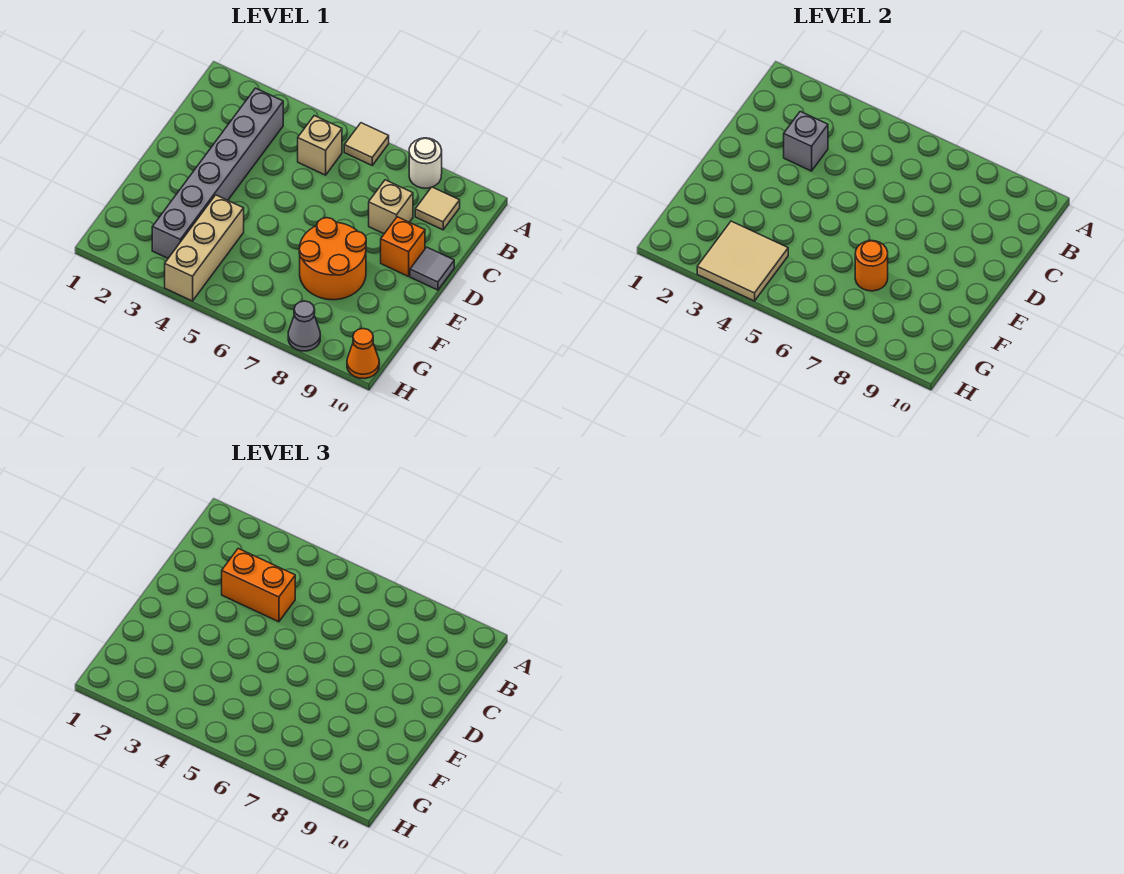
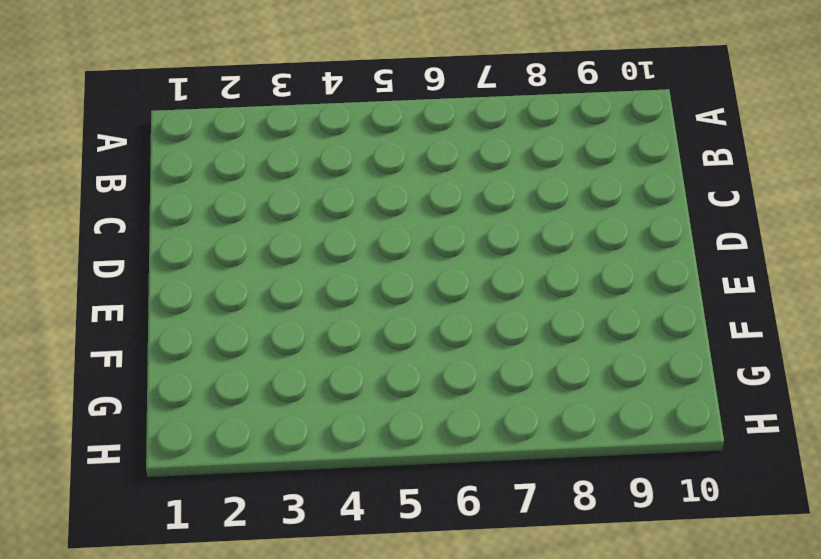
none -> tan tile A6 level 1
none -> white round brick A8 level 1
none -> grey brick B3:G3 level 1

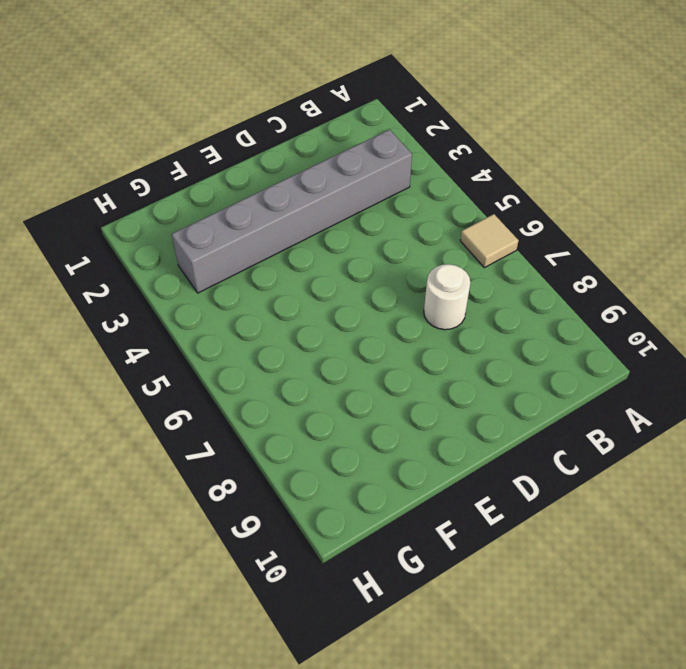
white round brick C7 level 1 -> white round brick A8 level 1
none -> tan brick B5 level 1
none -> tan tile B9 level 1
none -> tan brick C8 level 1

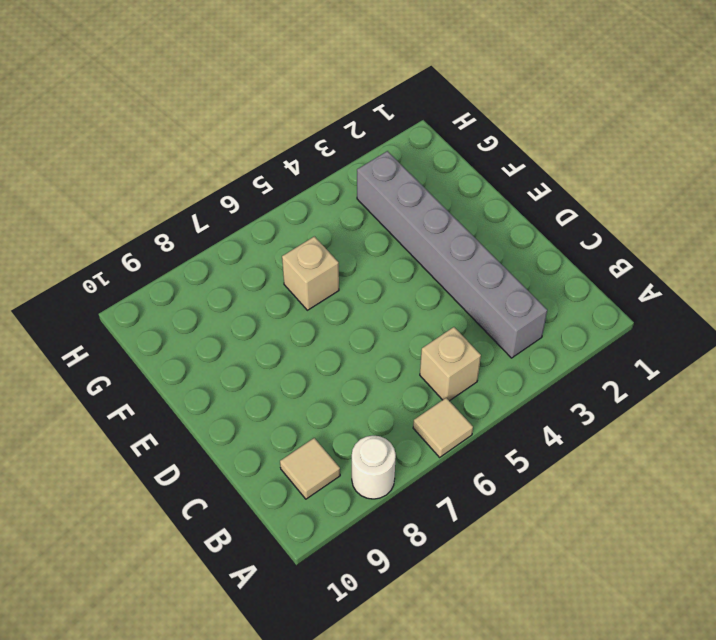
tan brick F6 level 1 -> tan brick C8 level 1
none -> orange brick D9 level 1
none -> grey tile D10 level 1
none -> orange round brick E7:F8 level 1

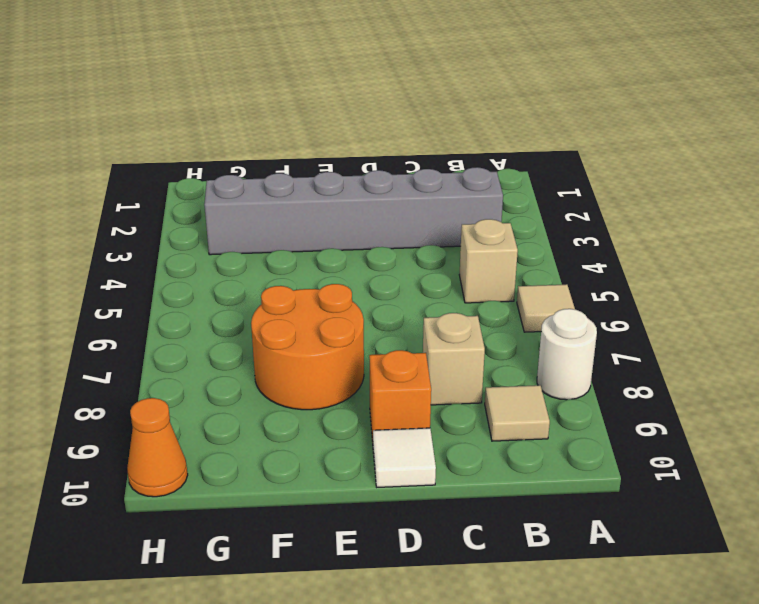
white tile D10 level 1 -> grey tile D10 level 1
none -> tan brick F4:H4 level 1
none -> grey cone H8 level 1
none -> grey brick C3 level 2

